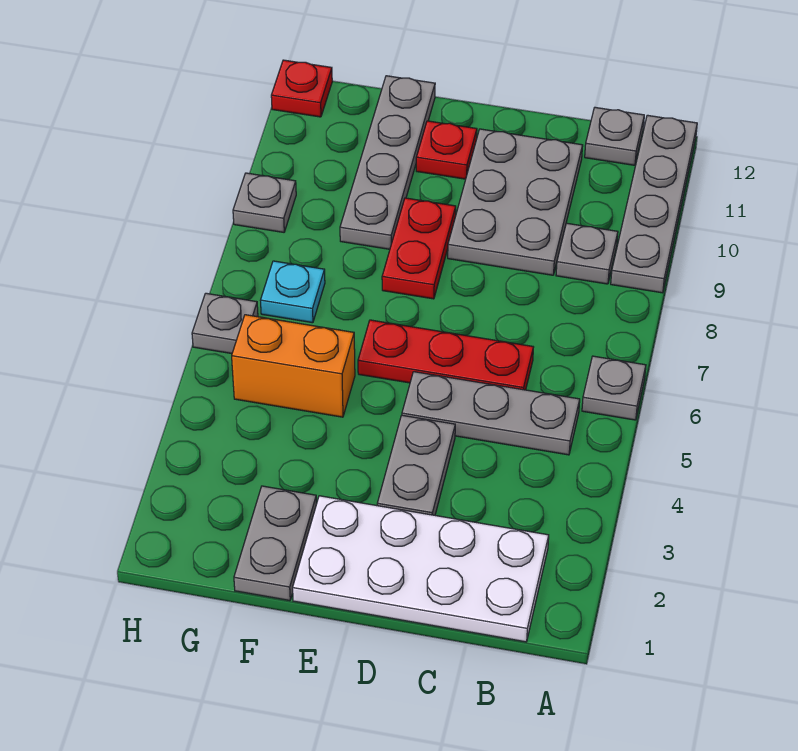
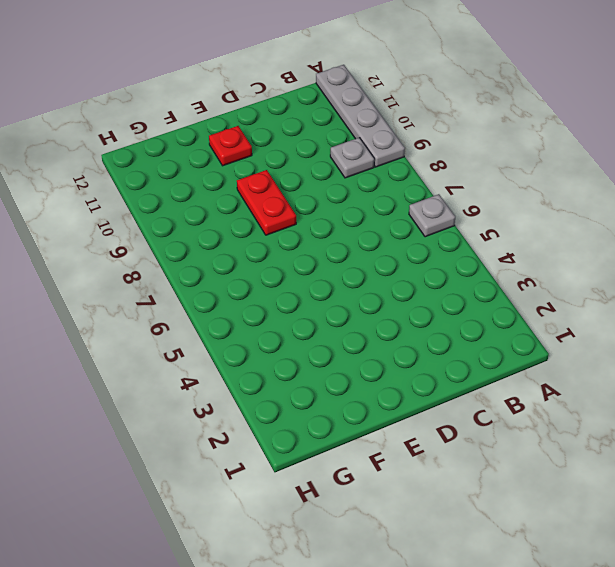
none -> white plate B1:E2 level 1
none -> grey plate B5:D5 level 1
none -> grey plate B12 level 1

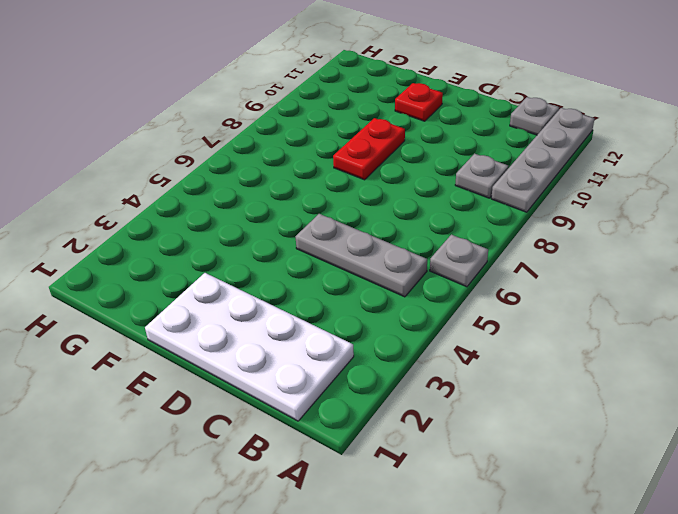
none -> red plate C6:E6 level 1
none -> grey plate C9:D11 level 1
none -> grey plate D3:D4 level 1

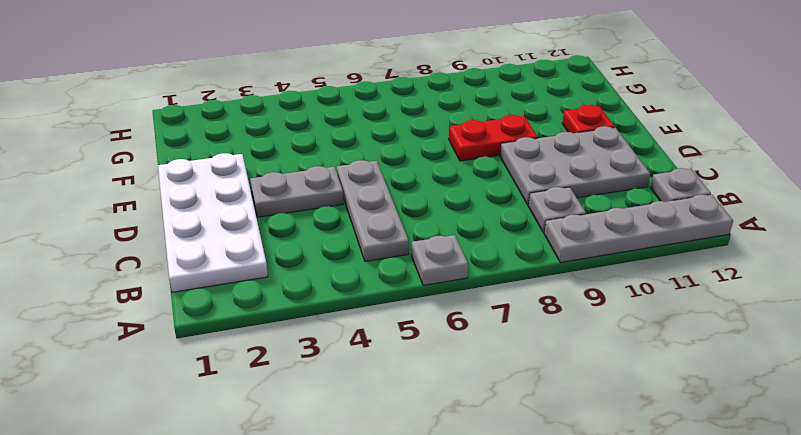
none -> red plate C6:E6 level 1
none -> grey plate F1:F2 level 1
none -> orange brick F5:G5 level 1

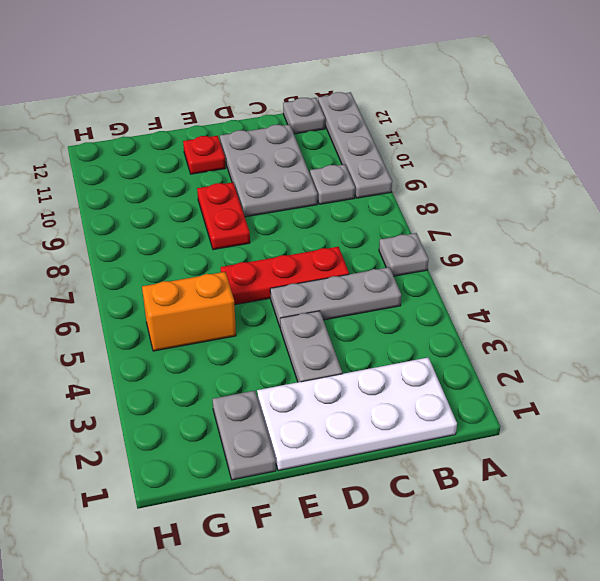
none -> grey plate F9:F12 level 1
none -> cyan plate G7 level 1
none -> grey plate H6 level 1

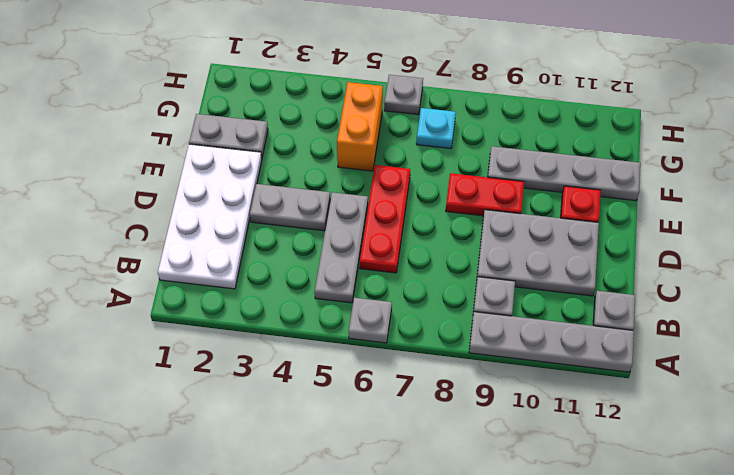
none -> grey plate H9 level 1
none -> red plate H12 level 1

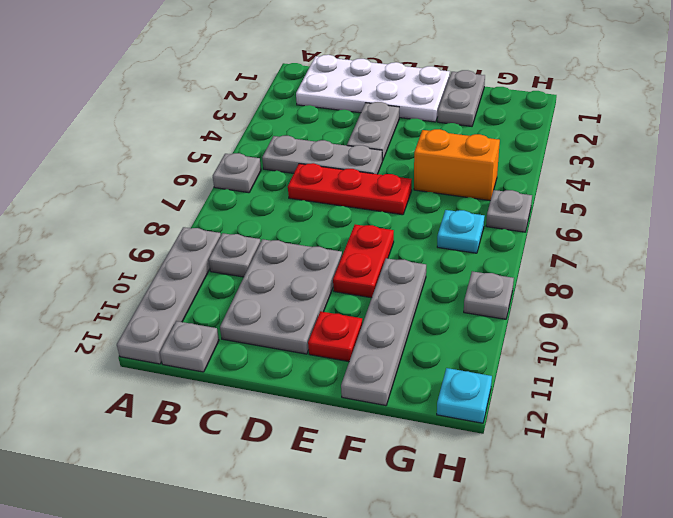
cyan plate H12 level 1 -> red plate H12 level 1

